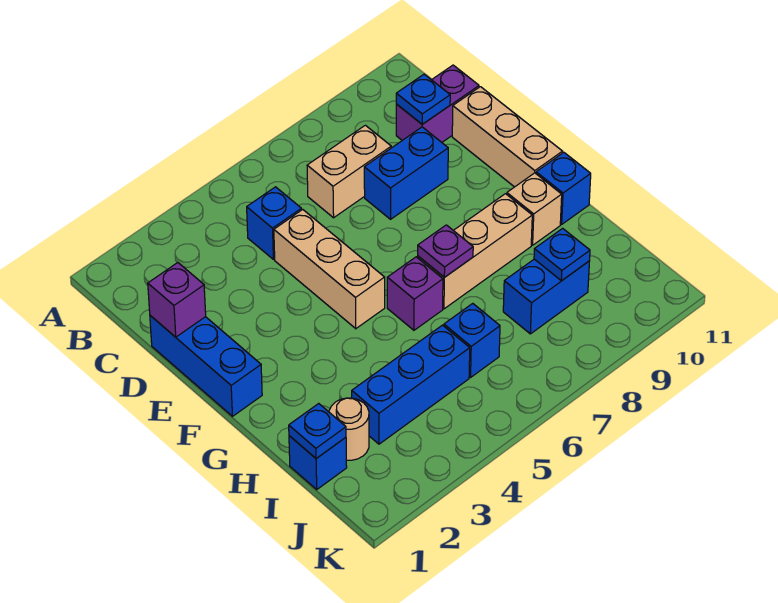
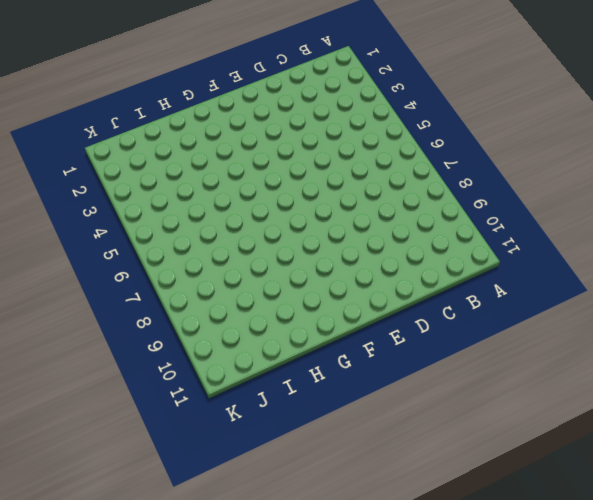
none -> blue brick C5 level 1
none -> tan brick C7:C8 level 1
none -> purple brick C10:C11 level 1

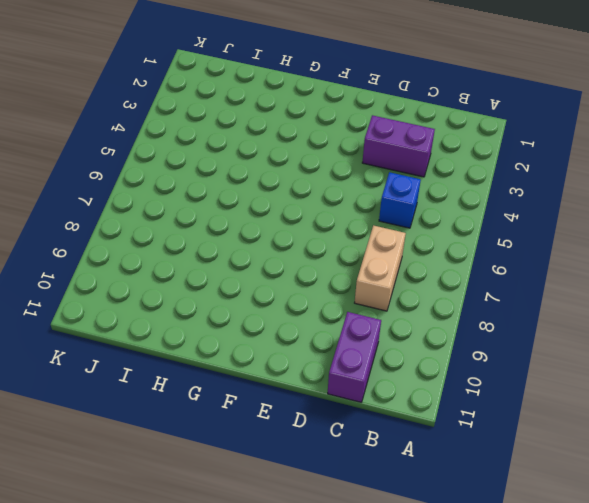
purple brick C3:D3 level 1 -> none
none -> blue brick D1:F1 level 1
none -> tan brick D5:F5 level 1
none -> blue brick D8:D9 level 1

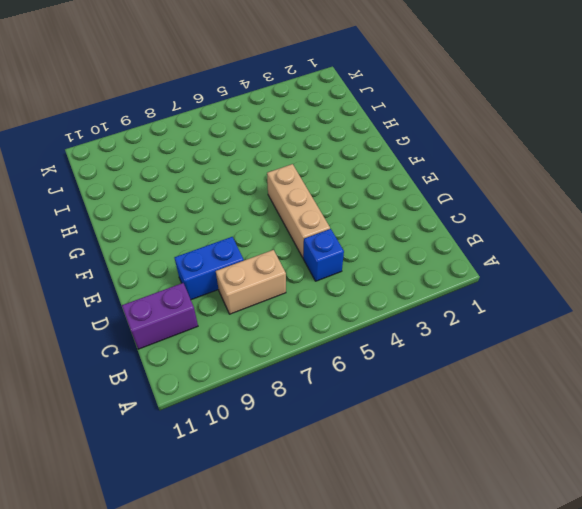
none -> blue brick D1:F1 level 1
none -> tan brick D11:F11 level 1
none -> purple brick G6 level 1

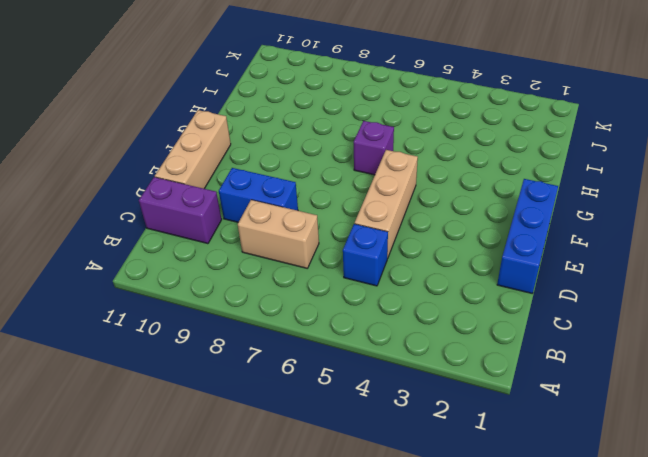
none -> tan brick G7:G9 level 1
none -> tan brick G10 level 1
none -> blue brick G11 level 1

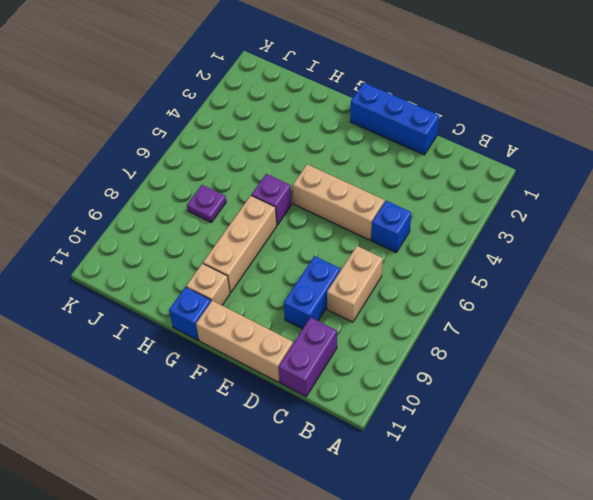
purple plate I7 level 1 -> purple plate G7 level 2
none -> blue brick I1 level 1
none -> tan round brick I2 level 1
none -> blue brick I3:I5 level 1

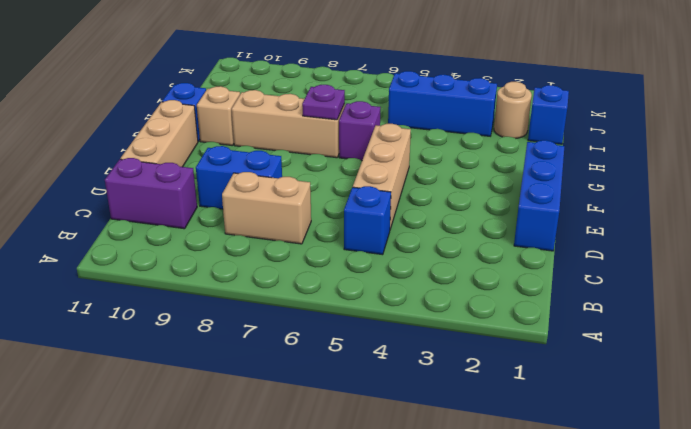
none -> blue brick I6 level 1
none -> blue brick I8:I9 level 1
none -> blue plate C10 level 2

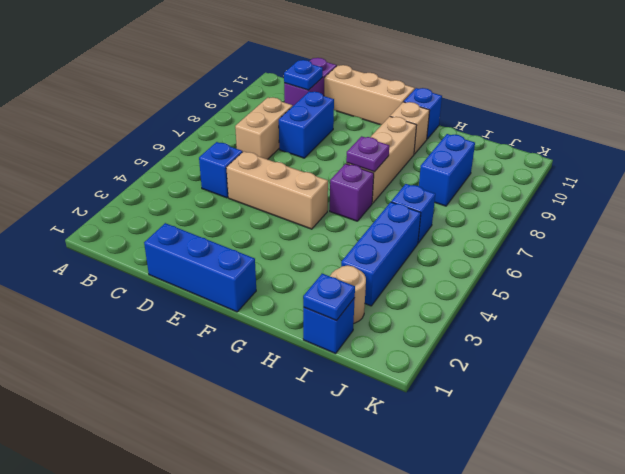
none -> purple brick D1 level 2
none -> blue plate I9 level 2

